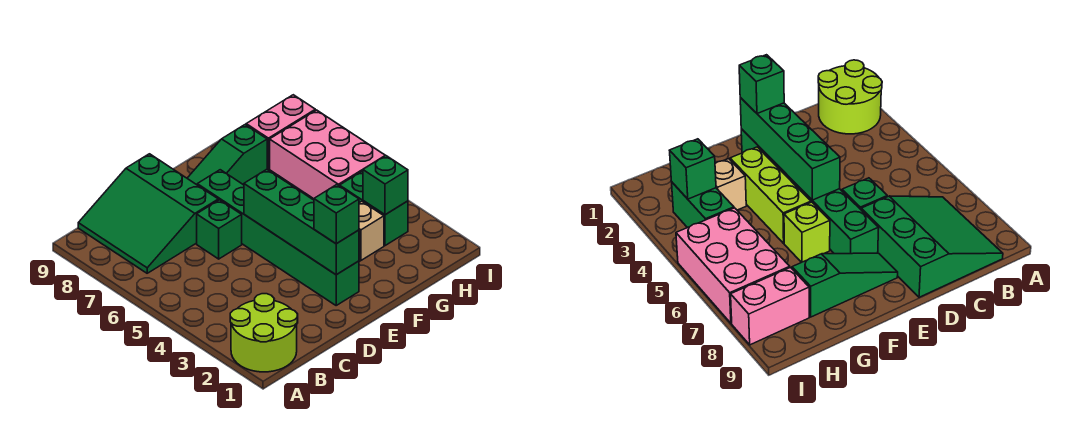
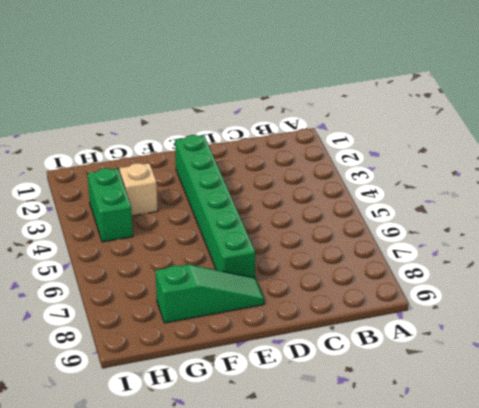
none -> lime round brick A1:B2 level 1
none -> green slope B7:D9 level 1 top D
none -> green brick D6 level 1

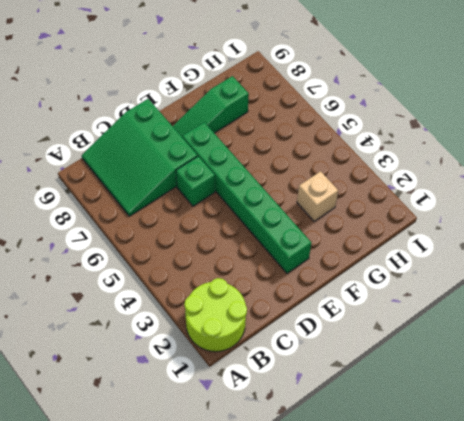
none -> lime brick F3:F5 level 1
none -> lime brick F6 level 1
none -> green brick H3:H4 level 1

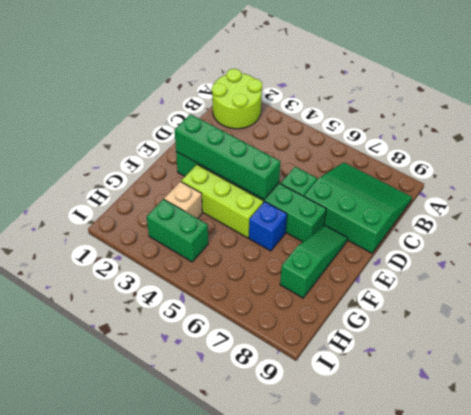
blue brick F6 level 1 -> lime brick F6 level 1
none -> pink brick H5:I7 level 1
none -> pink brick H8:I8 level 1
none -> green brick H3 level 2

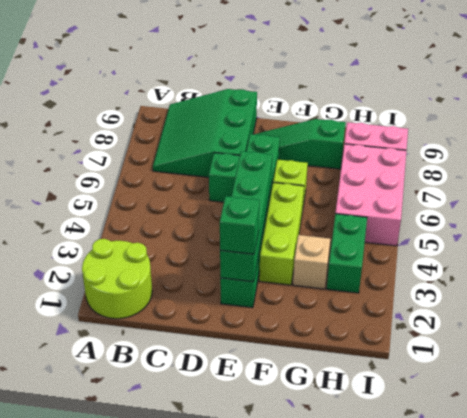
none -> green brick H3 level 2

